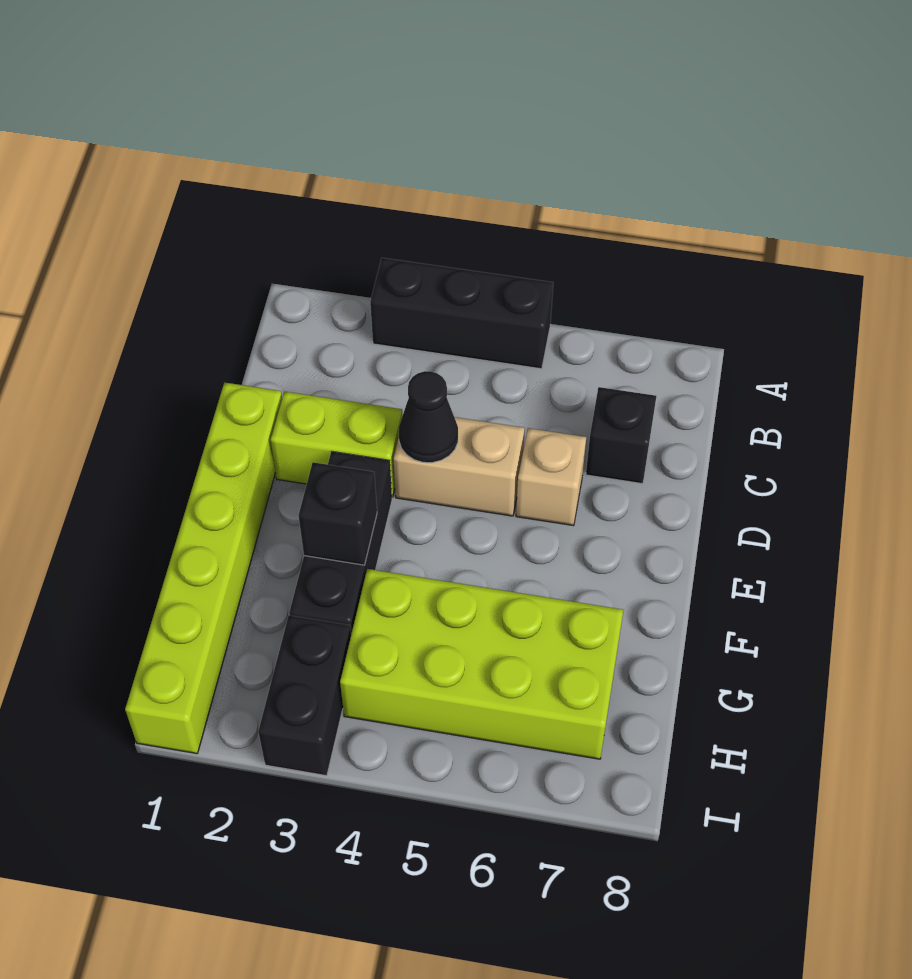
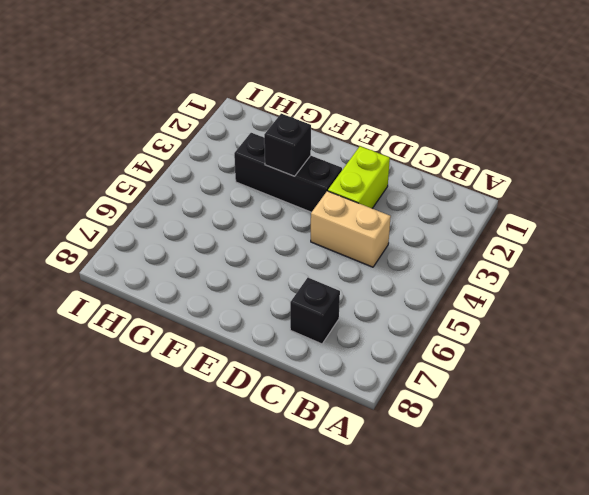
tan brick C4:D4 level 1 -> tan brick D4:D5 level 1
none -> black brick A3:A5 level 1
none -> lime brick D1:I1 level 1

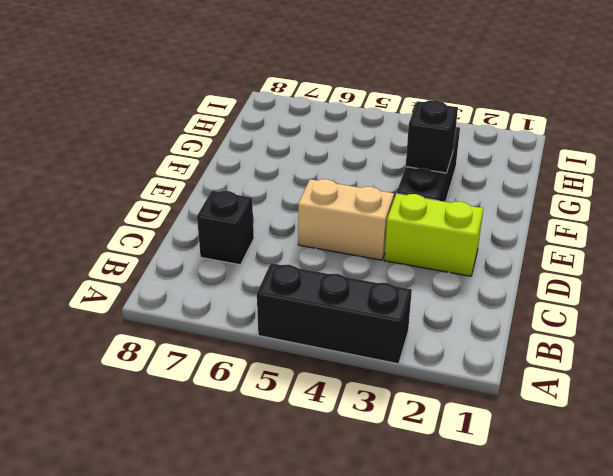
none -> lime brick D1:I1 level 1
none -> tan brick D6 level 1

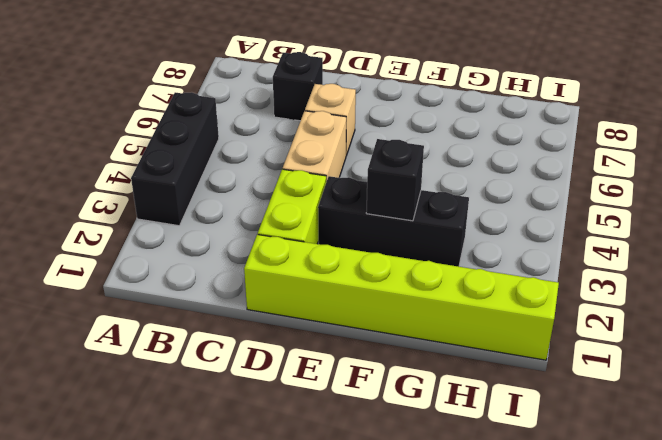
none -> lime brick G4:H7 level 1
none -> black brick H3:I3 level 1

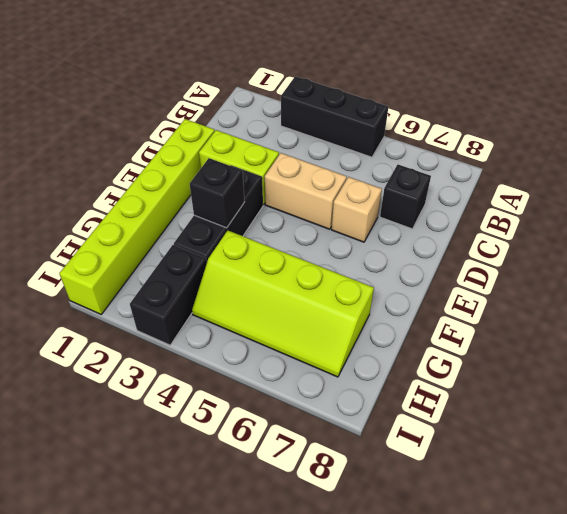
lime slope G4:H7 level 1 top G -> lime brick G4:H7 level 1
none -> black cone D4 level 2

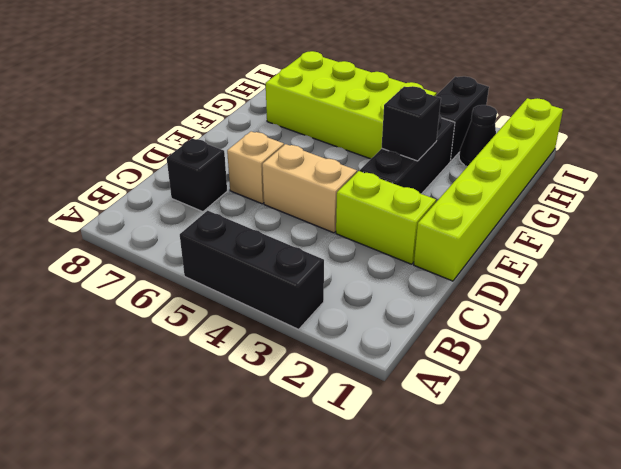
black cone H2 level 1 -> black cone D4 level 2

